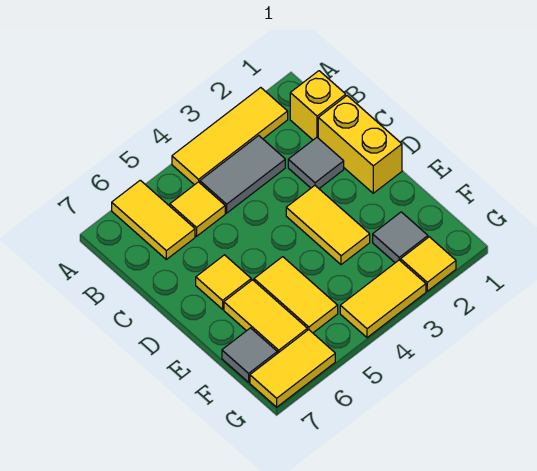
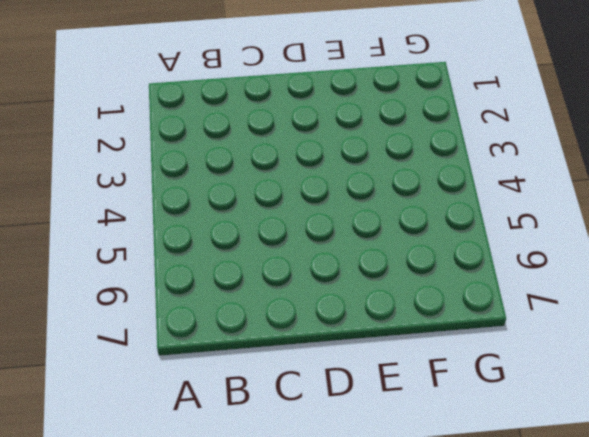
none -> yellow tile A2:A4 level 1
none -> yellow tile A6:B6 level 1
none -> yellow brick B1 level 1

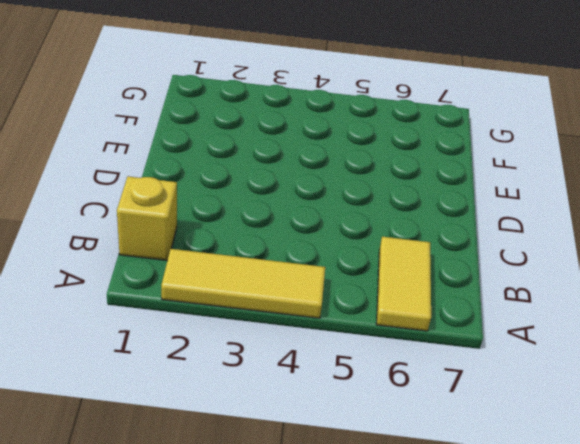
none -> grey tile B3:B4 level 1
none -> yellow tile B5 level 1
none -> yellow brick C1:D1 level 1

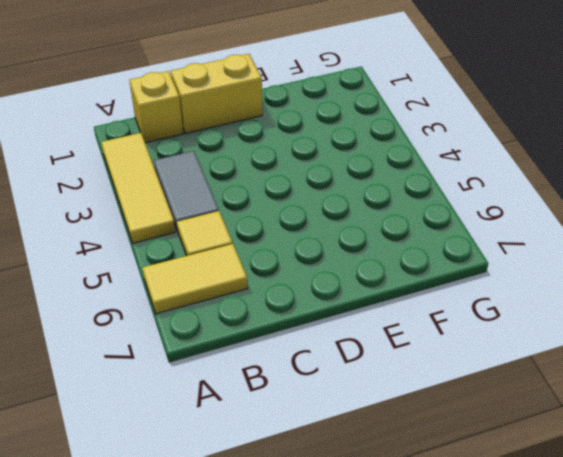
none -> grey tile C2 level 1
none -> yellow tile D3:E3 level 1
none -> yellow tile D6 level 1

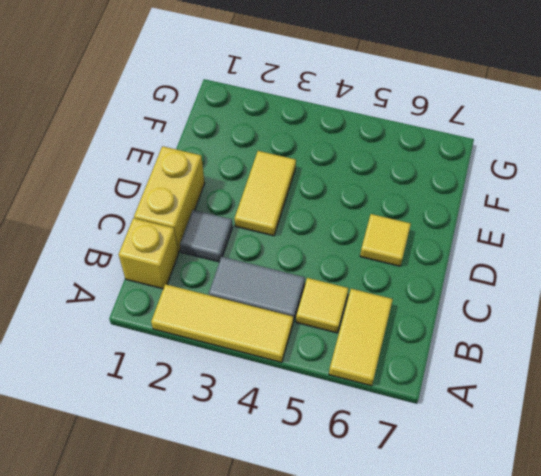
none -> yellow tile E5:F5 level 1
none -> yellow tile E6:F6 level 1
none -> grey tile F2 level 1

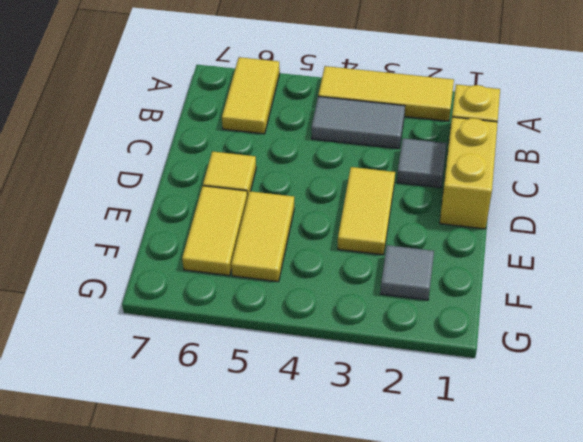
none -> yellow tile B5 level 1
none -> grey tile F7 level 1
none -> yellow tile G2 level 1

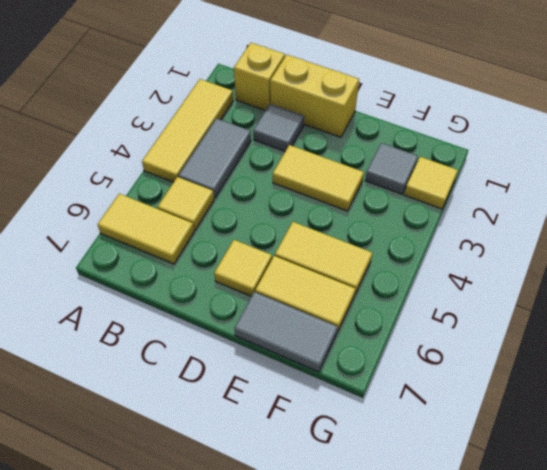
grey tile E7:F7 level 1 -> grey tile F7 level 1
none -> yellow tile G3:G4 level 1
none -> yellow tile G6:G7 level 1

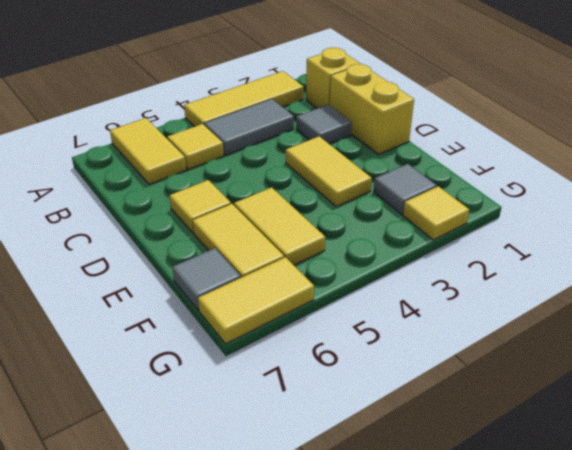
none -> yellow tile G3:G4 level 1

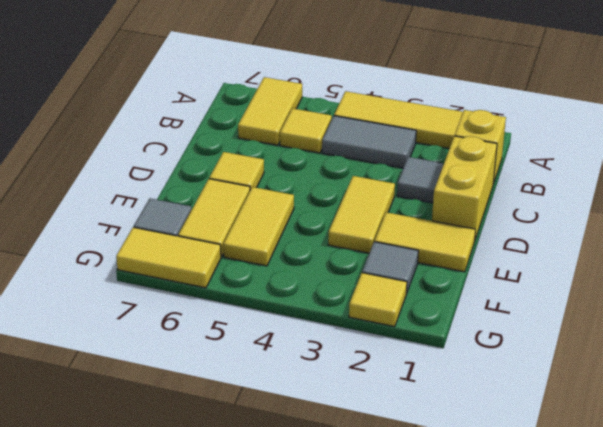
yellow tile E1:E2 level 1 -> yellow tile G3:G4 level 1

